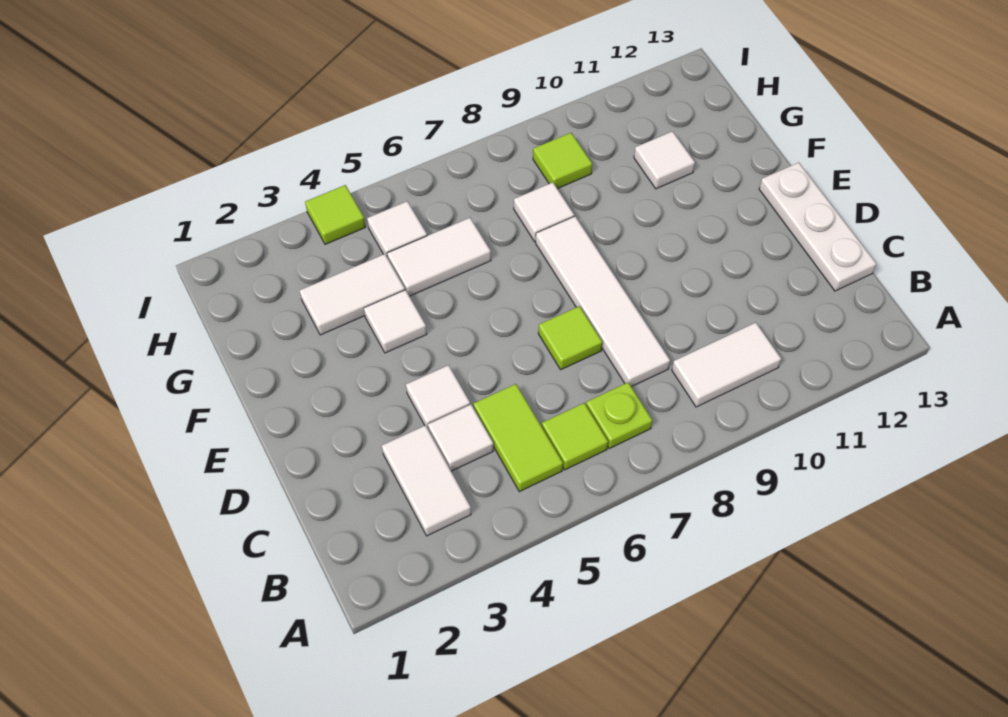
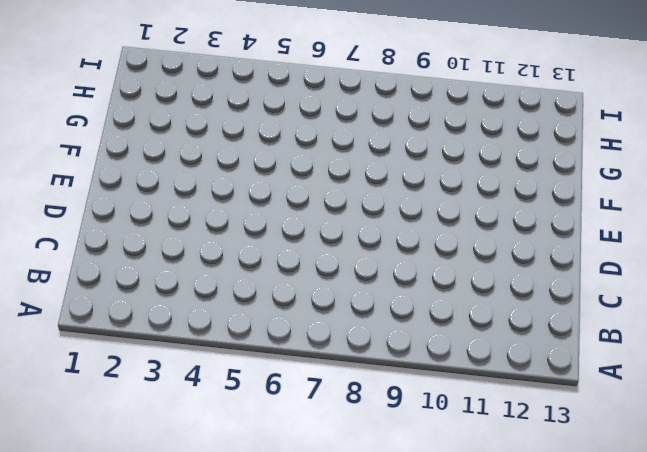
none -> white tile B3:C3 level 1
none -> lime tile B5:C5 level 1
none -> lime tile B6 level 1

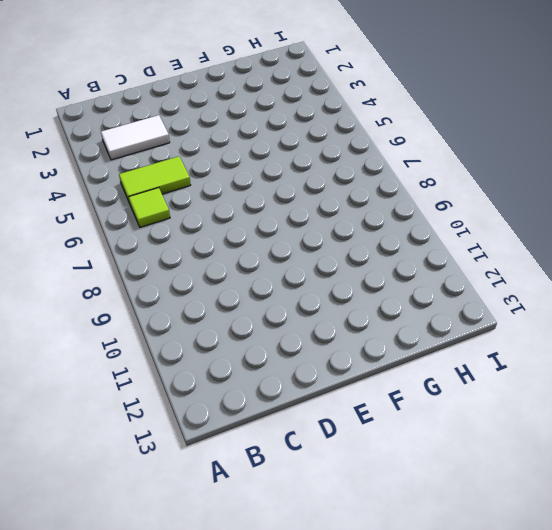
none -> lime plate B7 level 1
none -> white tile B9:B10 level 1
none -> white tile C4 level 1

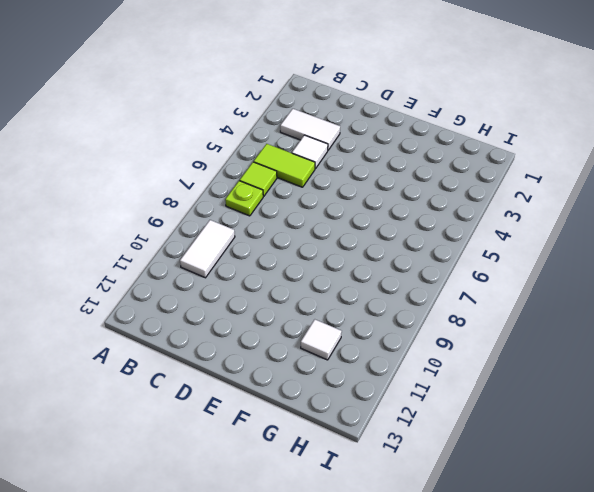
none -> white tile C8:F8 level 1
none -> white plate C13:E13 level 1
none -> white tile D4 level 1

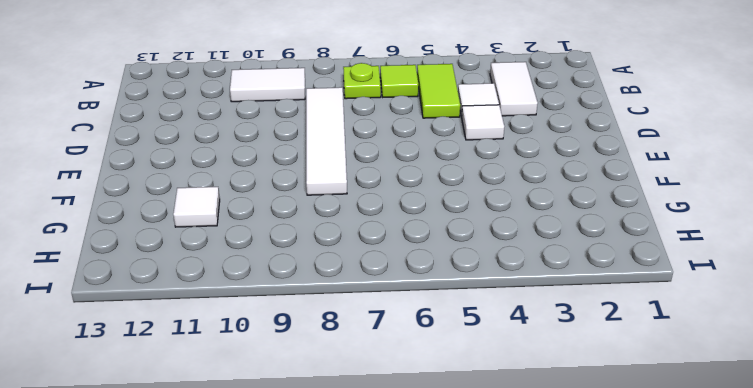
none -> white plate C13:E13 level 1
none -> lime tile D7 level 1
none -> white tile F4 level 1

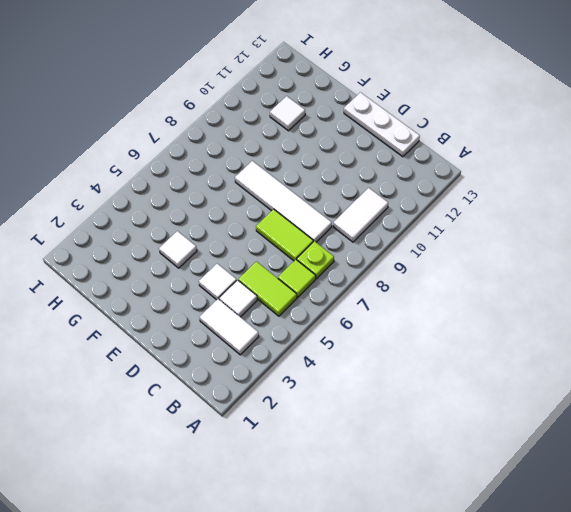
lime tile C7:D7 level 1 -> lime tile D7 level 1
none -> white tile G3:G4 level 1
none -> white tile G5:G6 level 1
none -> white tile G8 level 1

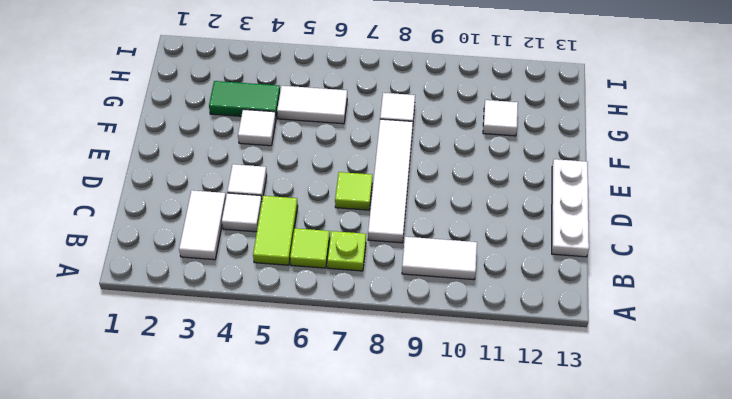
green tile G3:G4 level 1 -> white tile G3:G4 level 1
none -> white tile H5 level 1
none -> lime tile H9 level 1
none -> lime tile I4 level 1

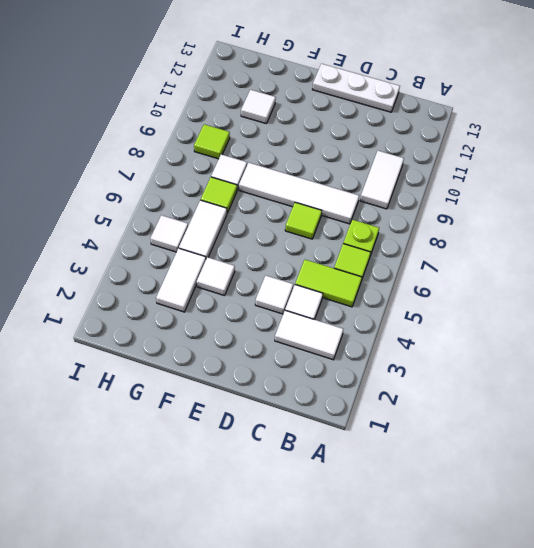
lime tile G7 level 1 -> lime tile I4 level 1

